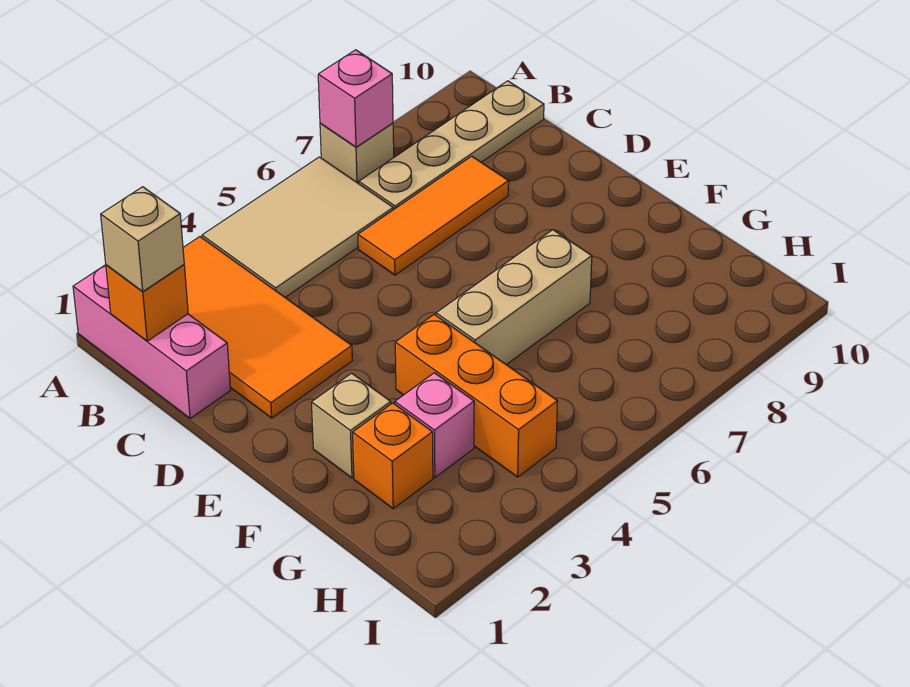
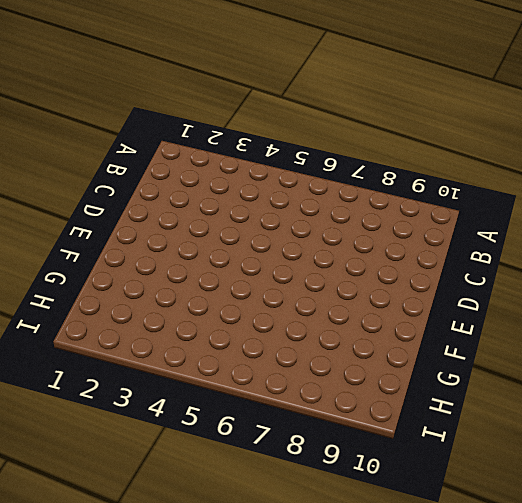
none -> pink brick A1:C1 level 1
none -> orange tile A2:D3 level 1
none -> tan tile A4:B6 level 1

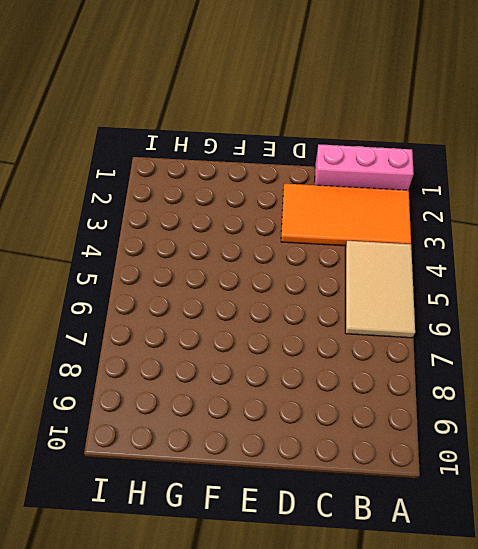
none -> tan brick A7 level 1
none -> tan plate B7:B10 level 1
none -> orange tile C6:C8 level 1

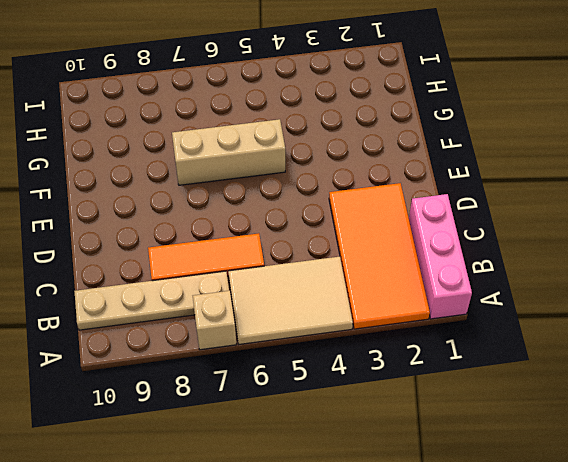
none -> tan brick F2 level 1
none -> orange brick F4:H4 level 1
none -> orange brick G2 level 1

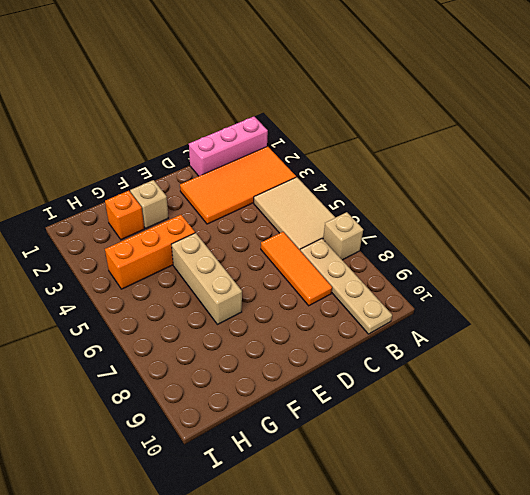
none -> pink brick G3 level 1
none -> pink brick A7 level 2
none -> orange brick B1 level 2

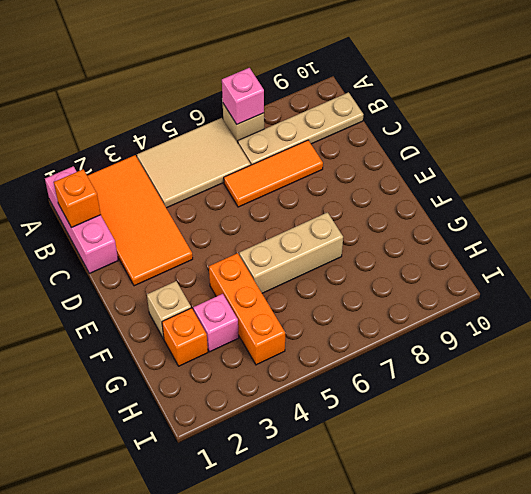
none -> tan brick B1 level 3

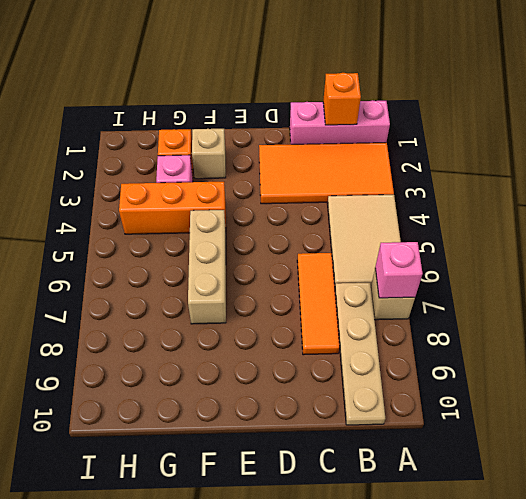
none -> tan brick B1 level 3

